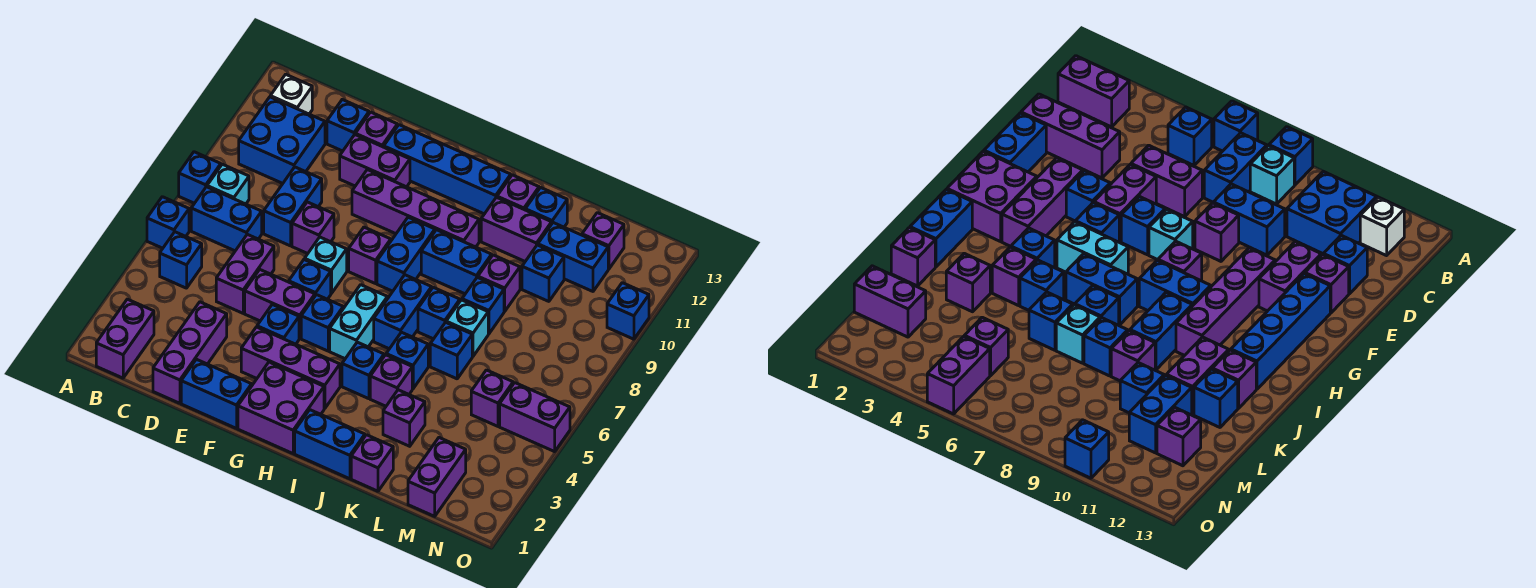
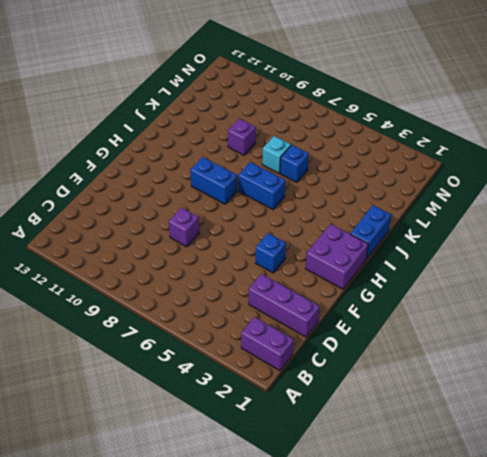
none -> blue brick A6 level 1
none -> blue brick A8 level 1
none -> blue brick B5 level 1
none -> blue brick B7:C7 level 1

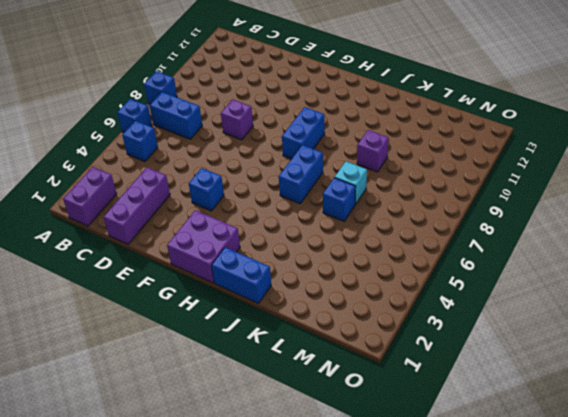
none -> cyan brick B8 level 1
none -> blue brick B10:C11 level 1
none -> white brick B12 level 1
none -> purple brick D5:D6 level 1

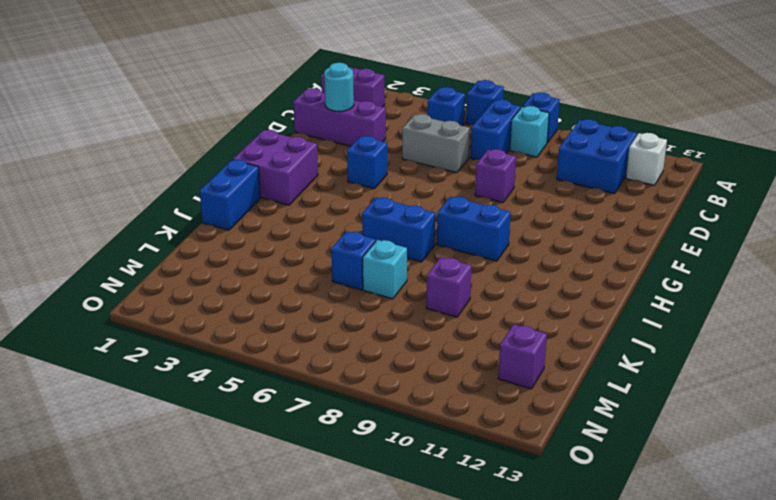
cyan round brick D2 level 2 -> none
grey brick D5:D6 level 1 -> purple brick D5:D6 level 1
none -> blue brick D8:D9 level 1
none -> blue brick D12 level 1
none -> blue brick E1:F1 level 1
none -> purple brick E5:F5 level 1

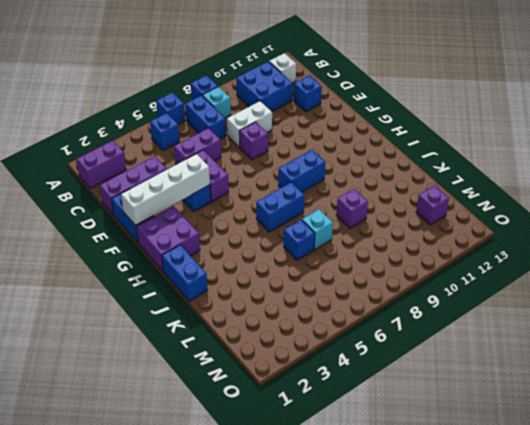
white brick D8:D9 level 1 -> blue brick D8:D9 level 1
white brick F1:F4 level 2 -> none
none -> purple brick E11:F11 level 1
none -> purple brick E12 level 1
none -> purple brick F3:H3 level 1
none -> blue brick F6 level 1

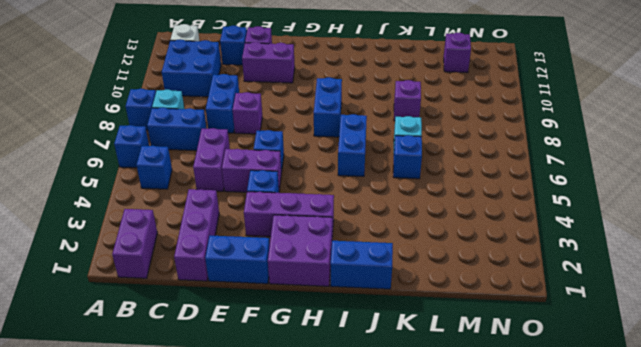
none -> cyan brick F7 level 1
none -> purple brick F10:I10 level 1
none -> blue brick F12:I12 level 1
none -> blue brick G5 level 1

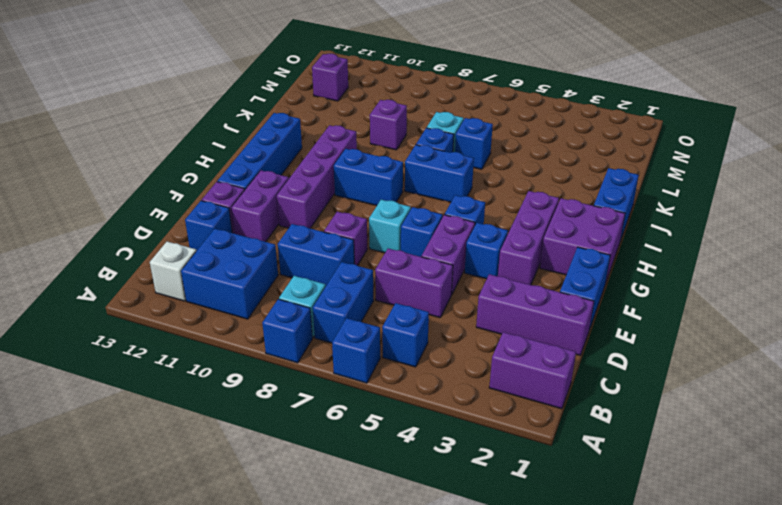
none -> purple brick G8 level 1
none -> cyan brick H5:H6 level 1
none -> blue brick I4 level 1
none -> blue brick I9:J9 level 1

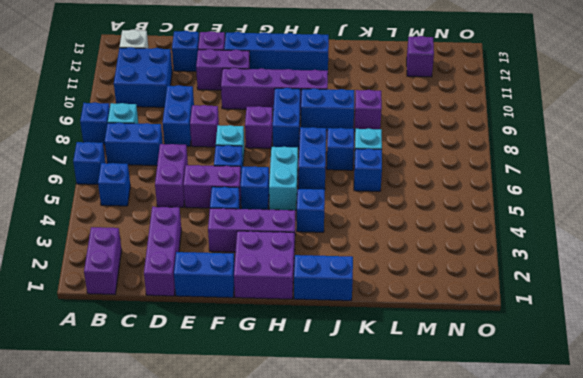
none -> purple brick J4 level 1
none -> blue brick J5 level 1
none -> purple brick J11:K11 level 1
none -> purple brick J12 level 1

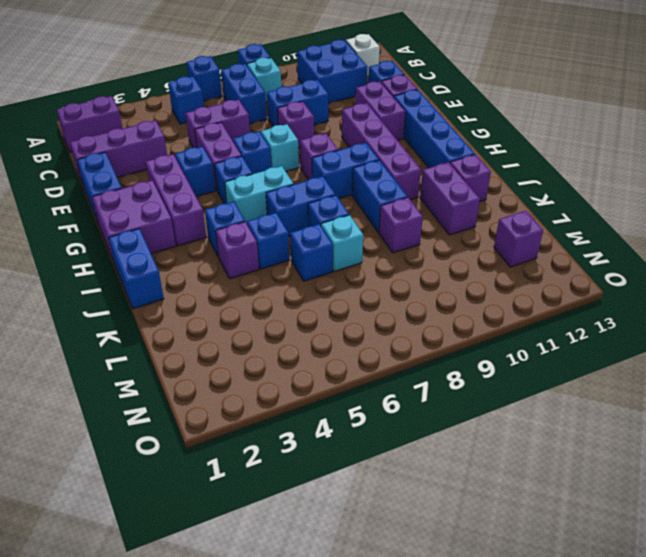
none -> purple brick K1 level 1
none -> purple brick K3 level 1
none -> blue brick K8 level 1
none -> blue brick K12 level 1

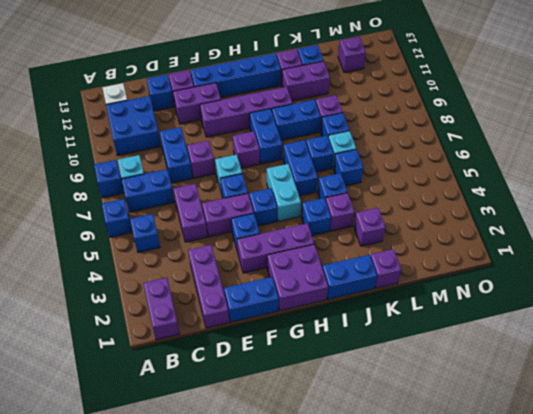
none -> blue brick L10 level 1
none -> blue brick L11:M11 level 1
none -> purple brick M1:M2 level 1
none -> purple brick M5 level 1

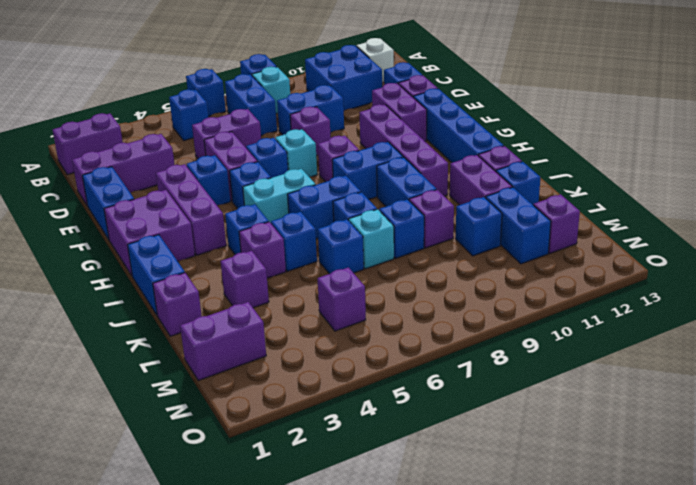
none -> purple brick N5:O5 level 1
none -> blue brick O10 level 1

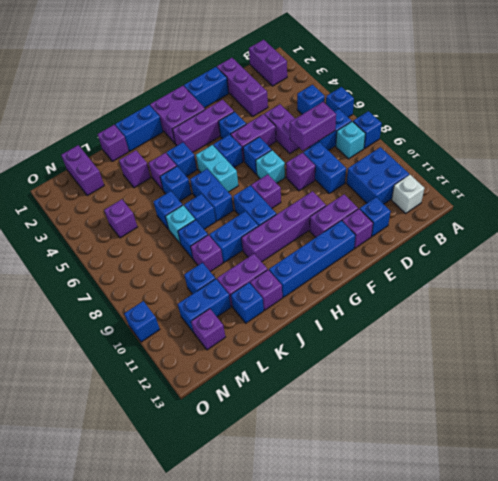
purple brick C7:D7 level 2 -> purple brick N5:O5 level 1

